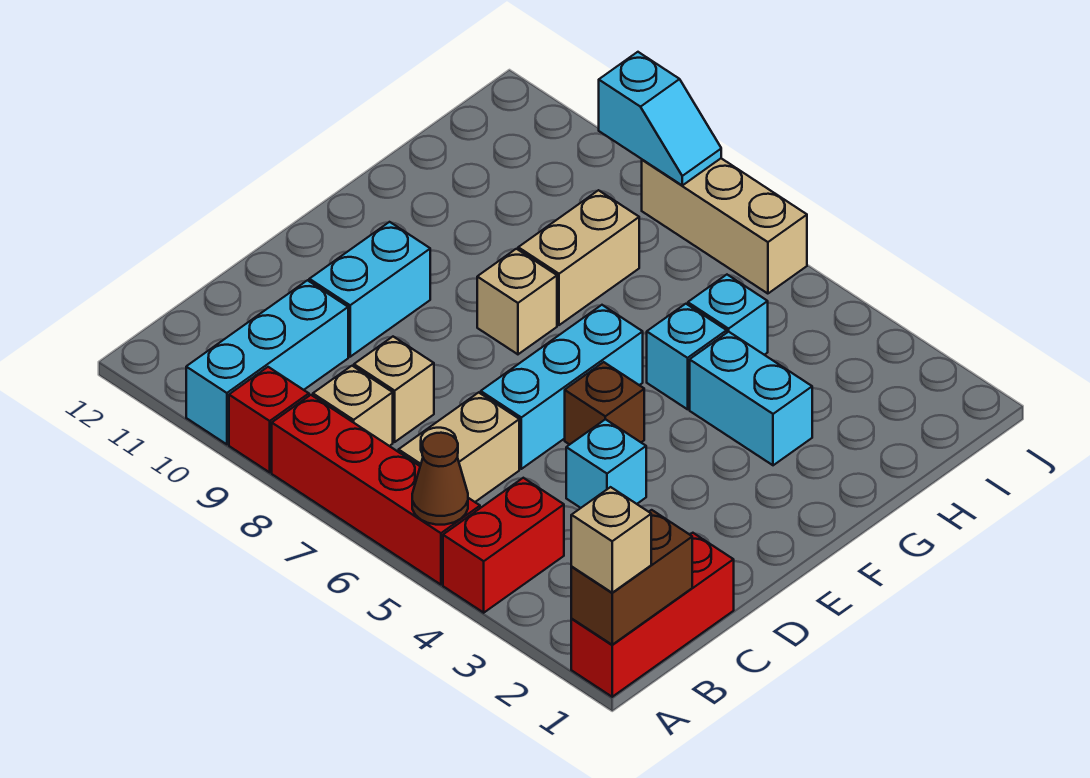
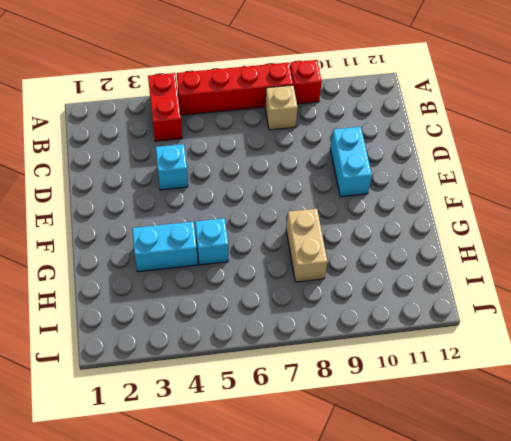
none -> red brick A1:C1 level 1
none -> cyan brick A10:C10 level 1
none -> tan brick B6:C6 level 1

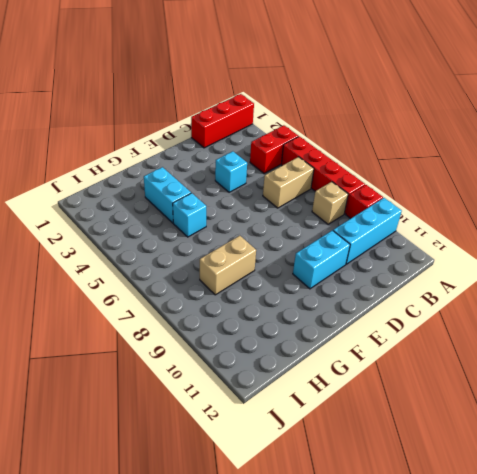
none -> tan brick C8 level 1
none -> cyan brick D6:F6 level 1
none -> brown brick E5 level 1

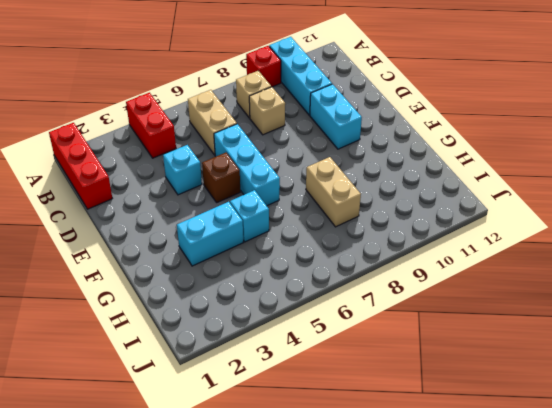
none -> red brick A5:A8 level 1
none -> tan brick F8 level 1
none -> cyan brick H5 level 1

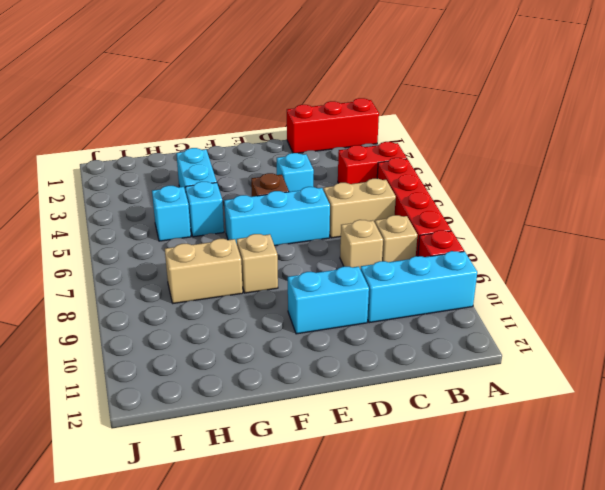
none -> tan brick J6:J8 level 1
none -> brown brick A1:B1 level 2
none -> brown cone A5 level 2

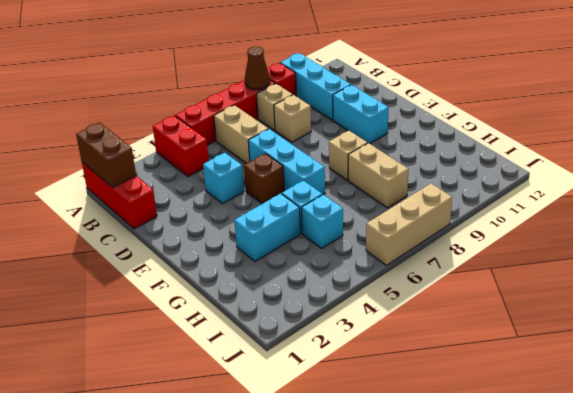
brown cone A8 level 2 -> brown cone A5 level 2
none -> cyan slope J8:J9 level 2 top 9
none -> tan brick A1 level 3

